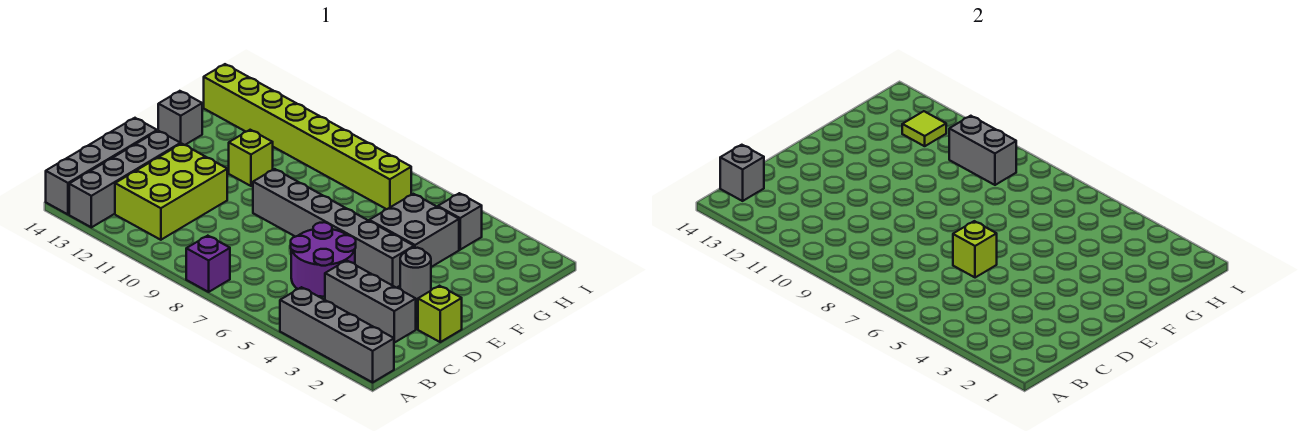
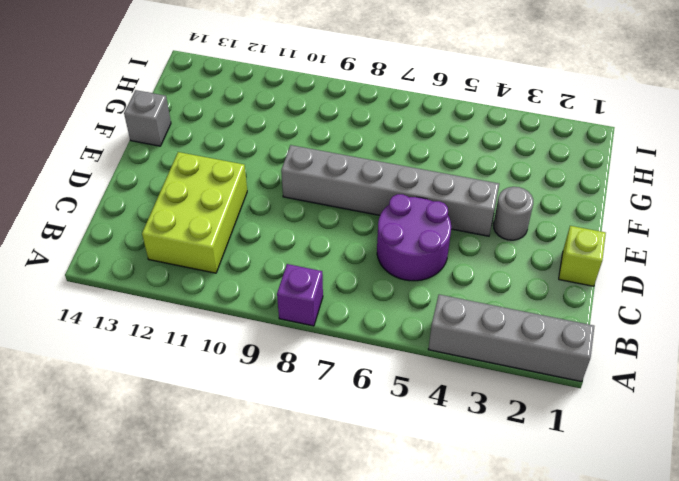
none -> grey brick A13:D13 level 1
none -> grey brick A14:D14 level 1
none -> grey brick C2:C4 level 1

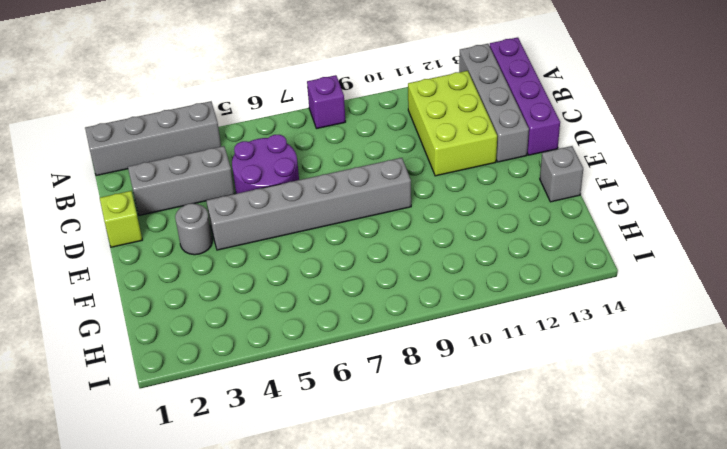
purple brick A14:D14 level 1 -> grey brick A14:D14 level 1
none -> grey brick F4:G5 level 1
none -> lime brick F11 level 1
none -> grey brick H4 level 1

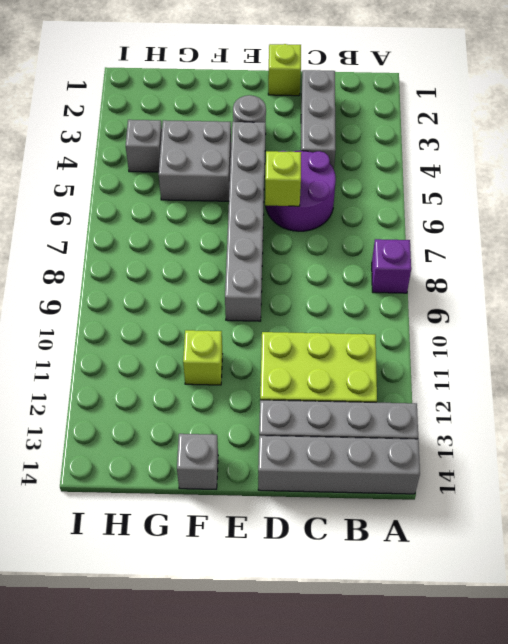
none -> grey brick A1:A4 level 1
none -> lime brick H7:H14 level 1
none -> grey brick B14 level 2

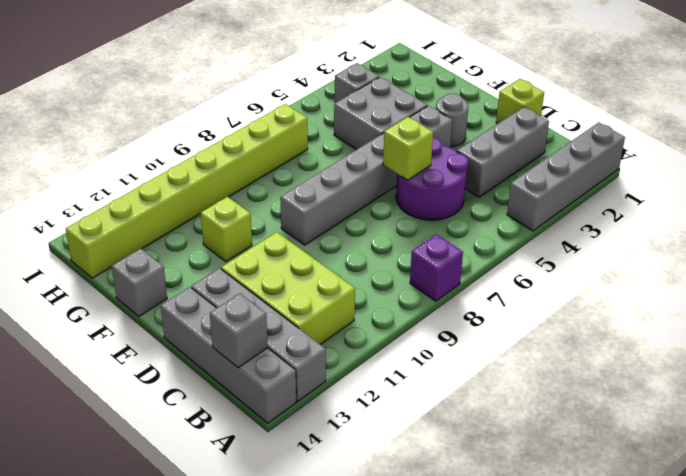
none -> grey brick H9:H10 level 2
none -> lime tile H12 level 2

